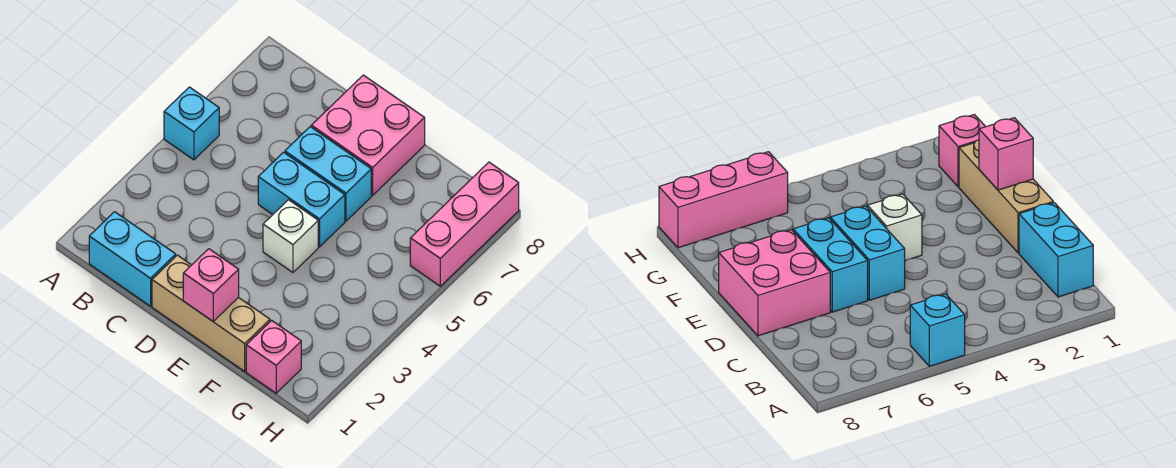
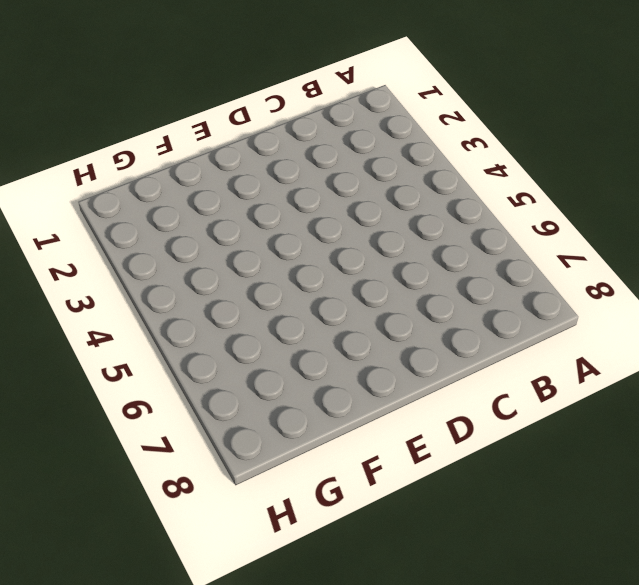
none -> cyan brick A5 level 1
none -> cyan brick B1:C1 level 1

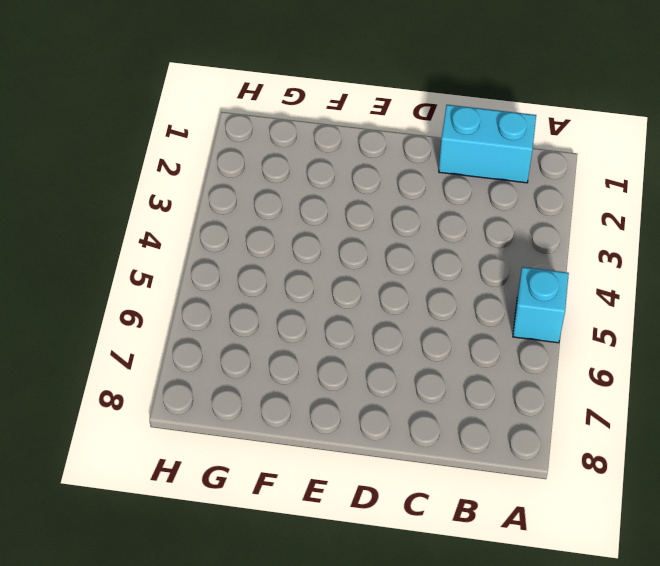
none -> tan brick D1:F1 level 1
none -> cyan brick D5:E5 level 1

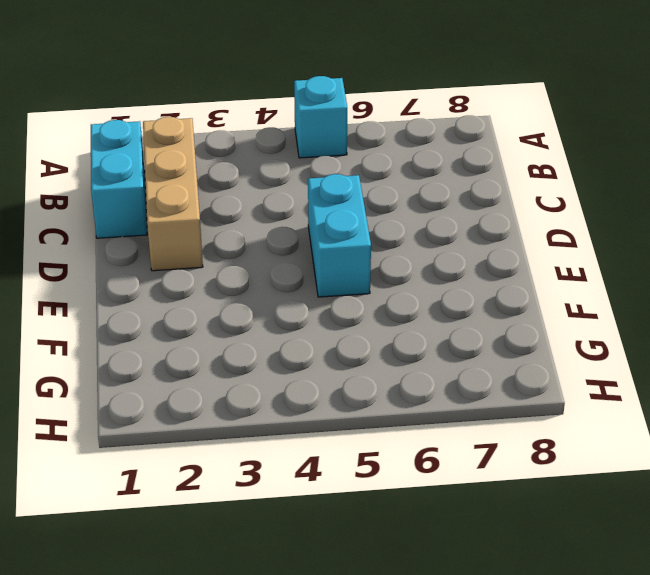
tan brick B2:D2 level 1 -> tan brick D1:F1 level 1
none -> cyan brick D6:E6 level 1
none -> pink brick D7:E8 level 1

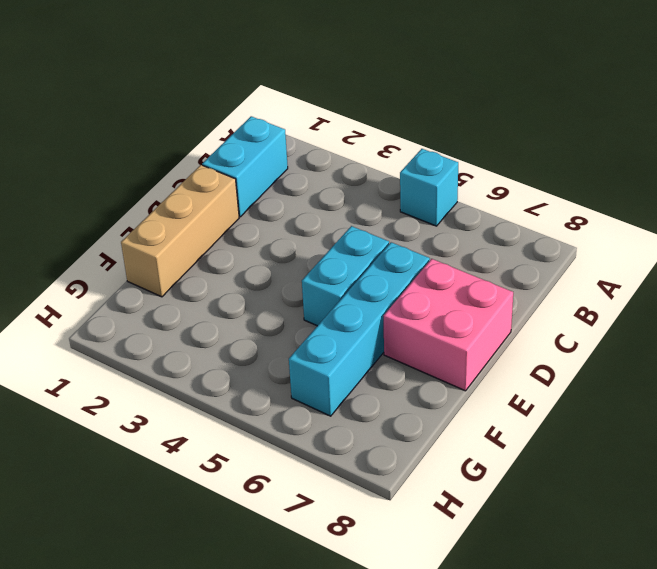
cyan brick D6:G6 level 1 -> cyan brick D6:E6 level 1
none -> white brick E4 level 1
none -> pink brick G1 level 1

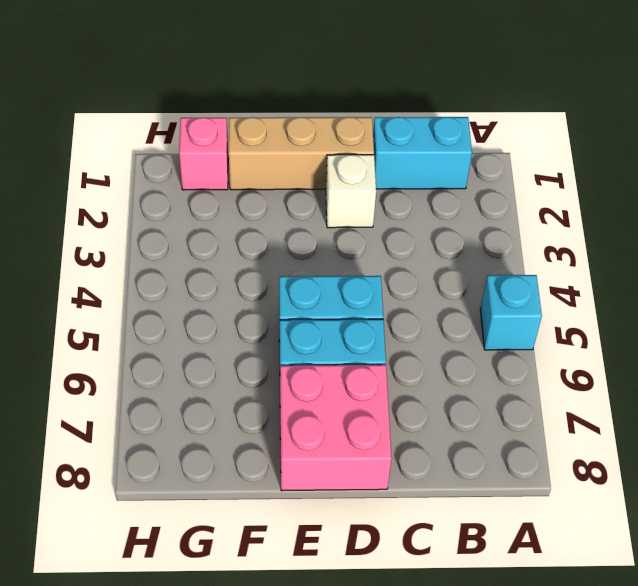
white brick D2 level 1 -> white brick E4 level 1
none -> pink brick H6:H8 level 1
none -> pink brick E1 level 2

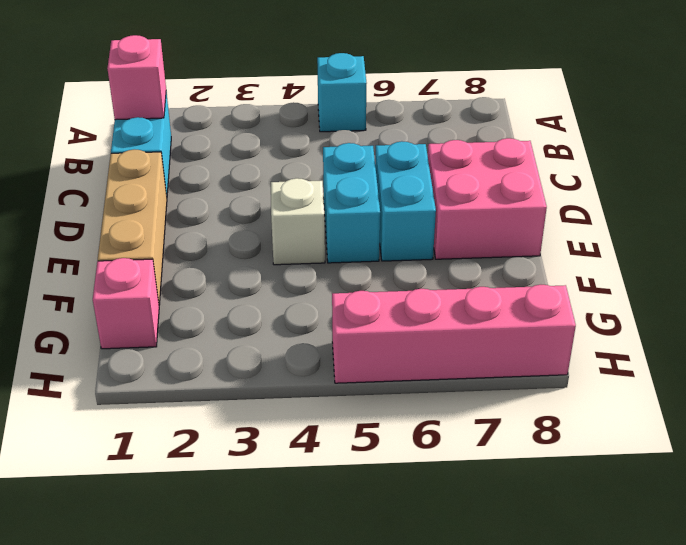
pink brick B1 level 2 -> pink brick E1 level 2
pink brick H5:H8 level 1 -> pink brick H6:H8 level 1

